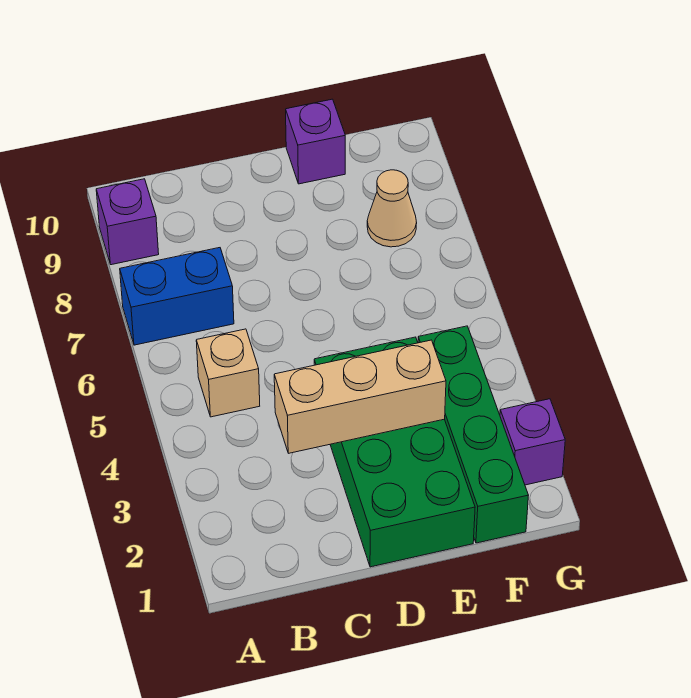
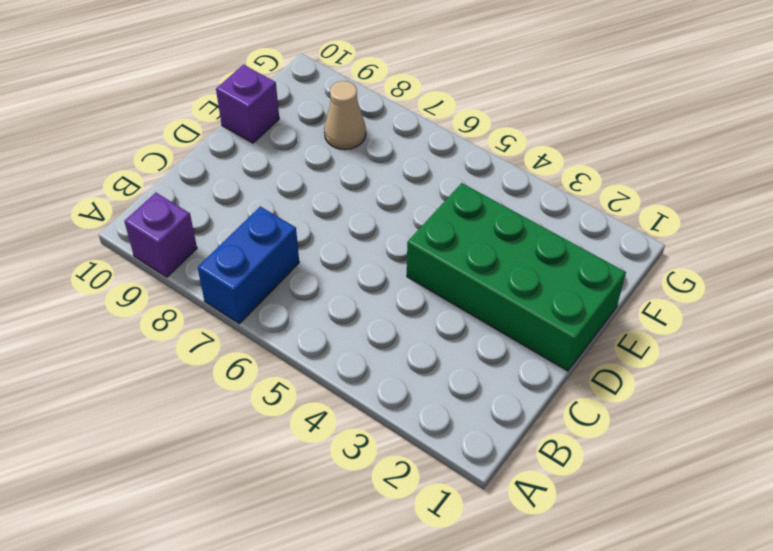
none -> tan brick B5 level 1
none -> green brick F1:F4 level 1

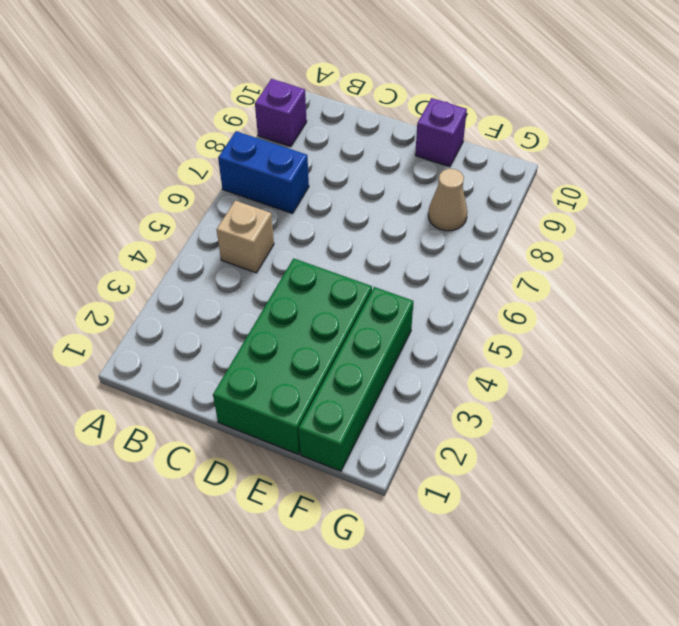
none -> purple brick G2 level 1
none -> tan brick C3:E3 level 2

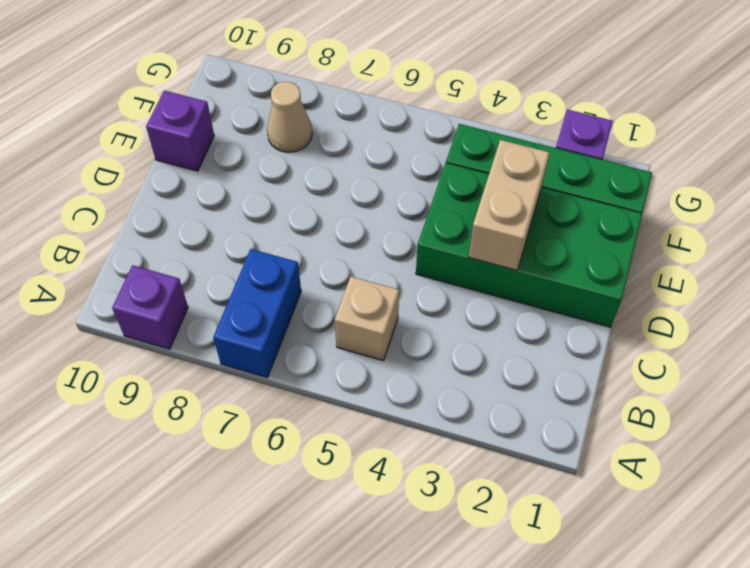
tan brick D3:E3 level 2 -> tan brick C3:E3 level 2

